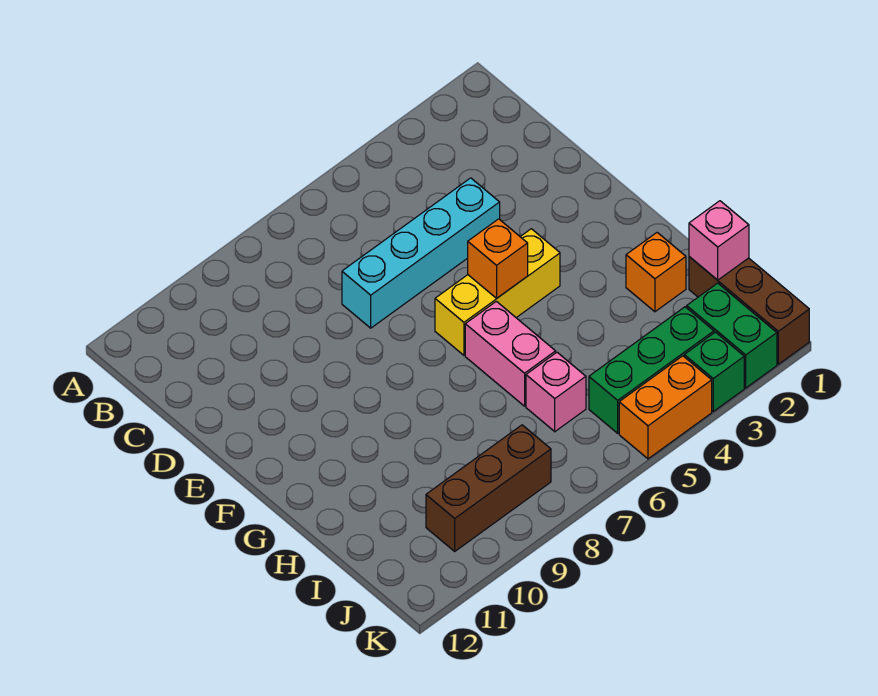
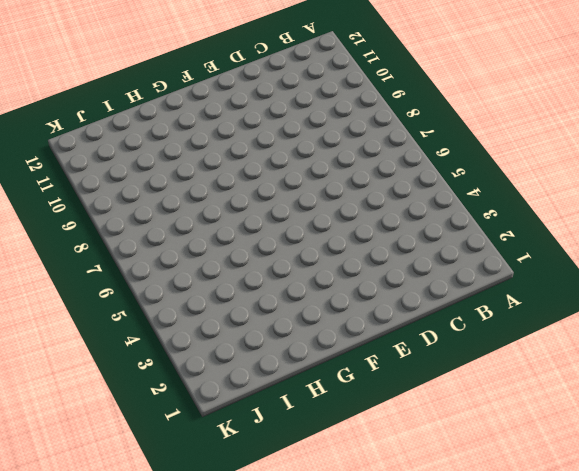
none -> cyan brick D4:D7 level 1
none -> yellow brick F4:F6 level 1
none -> pink brick G6:H6 level 1

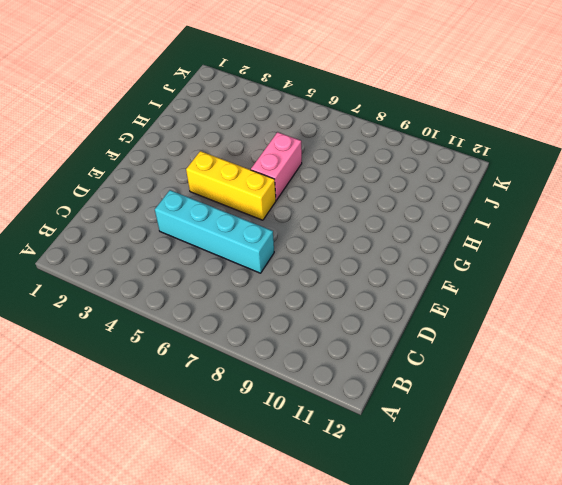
none -> orange brick H2 level 1
none -> brown brick I1:K1 level 1
none -> pink brick I6 level 1

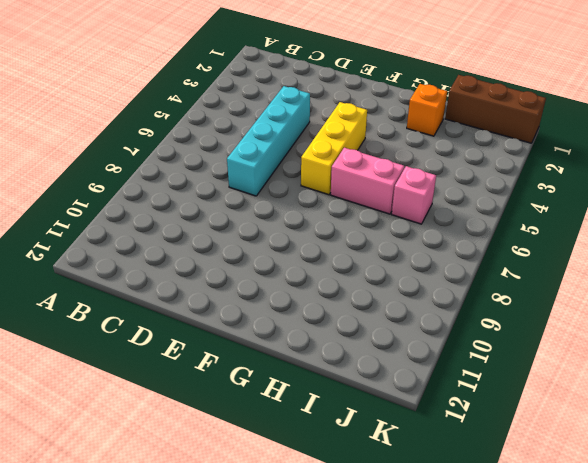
none -> green brick J2:K2 level 1
none -> green brick J3:J5 level 1
none -> brown brick J8:J10 level 1

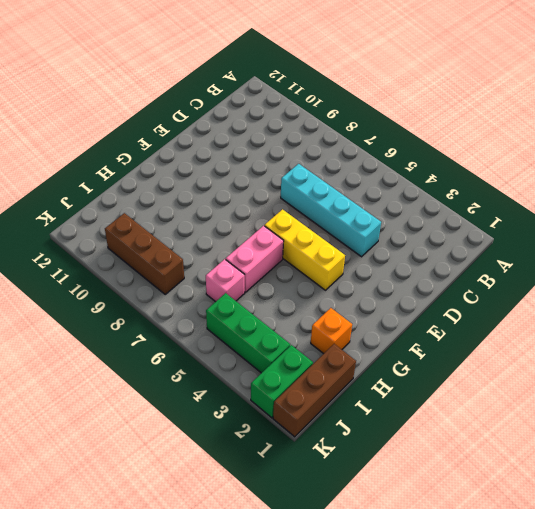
none -> green brick K3 level 1
none -> orange brick K4:K5 level 1
none -> orange brick F5 level 2

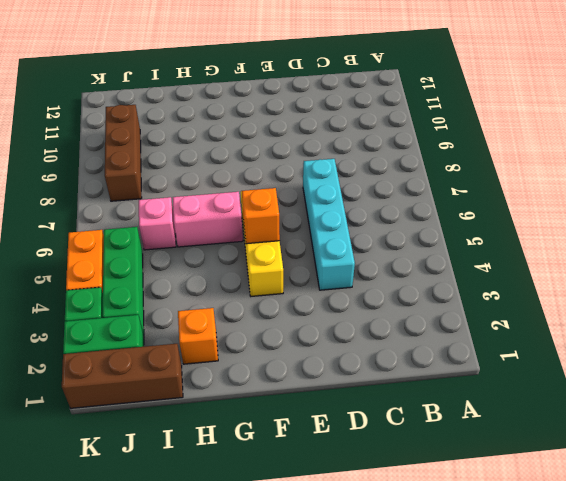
none -> pink brick I1 level 2

